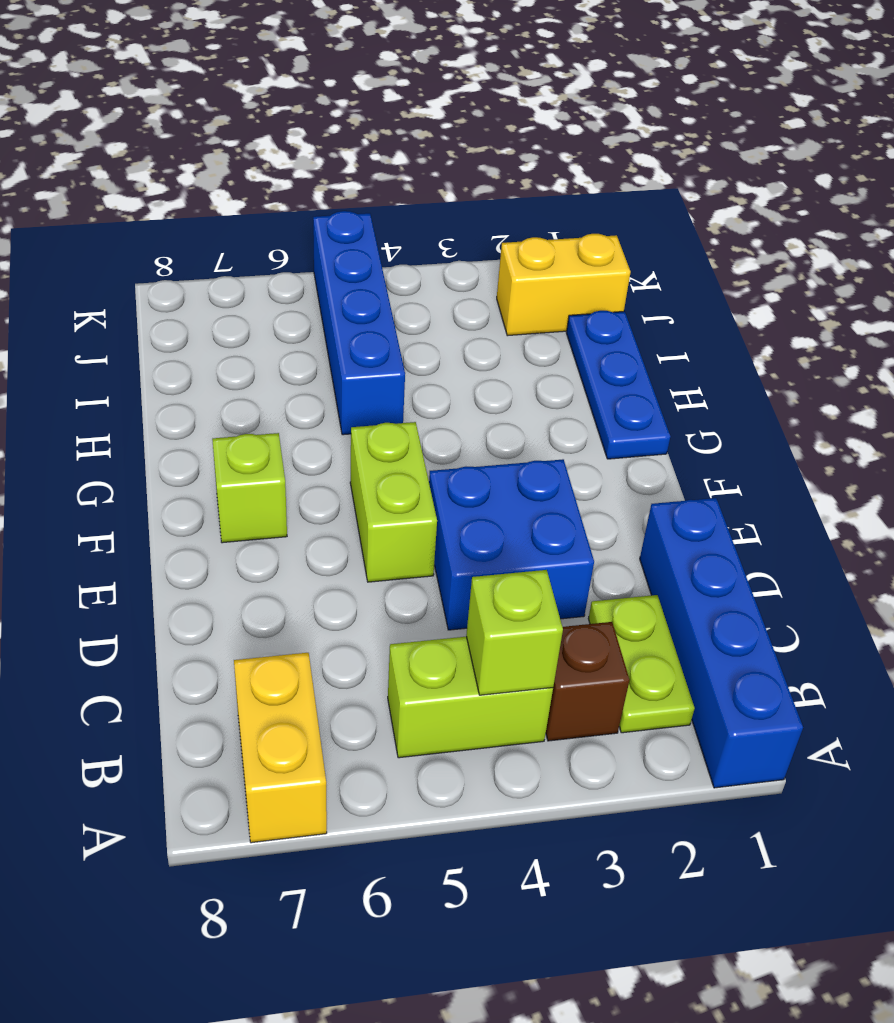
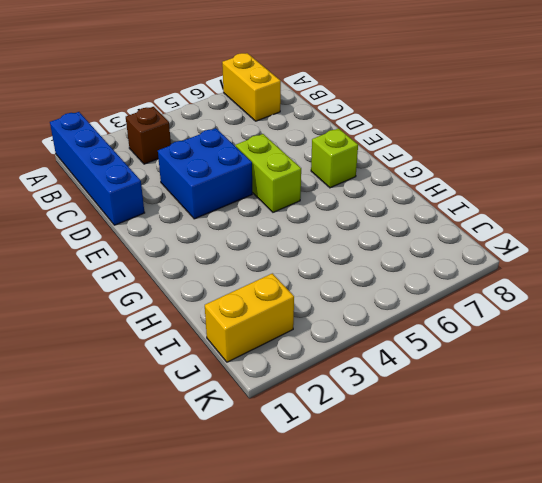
none -> lime plate B2:C2 level 1
none -> lime brick B4:B5 level 1
none -> blue plate G1:I1 level 1

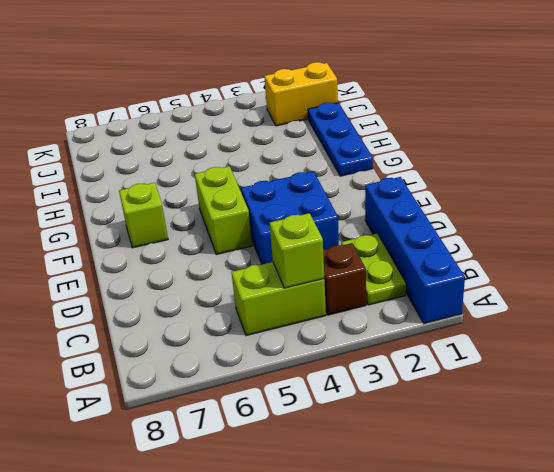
none -> yellow brick A7:B7 level 1
none -> blue brick H5:K5 level 1

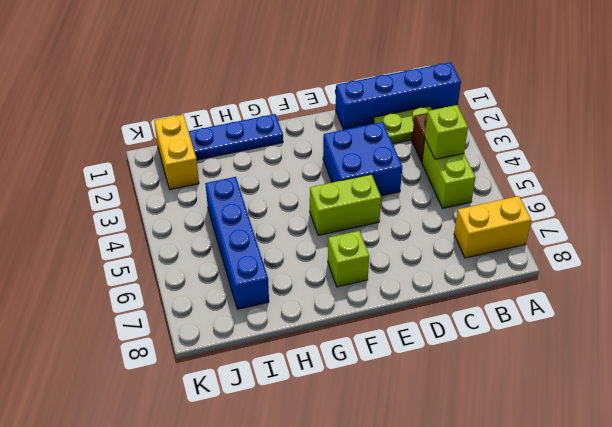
blue brick I4:I7 level 1 -> blue brick H5:K5 level 1

